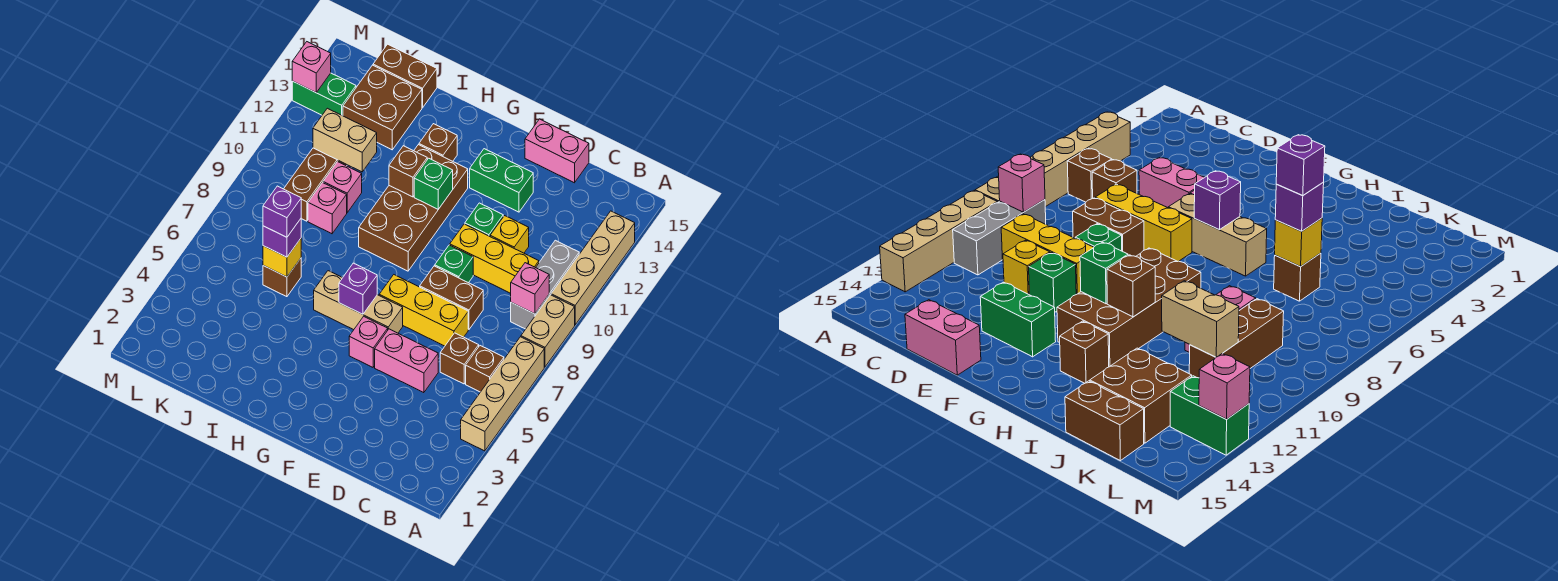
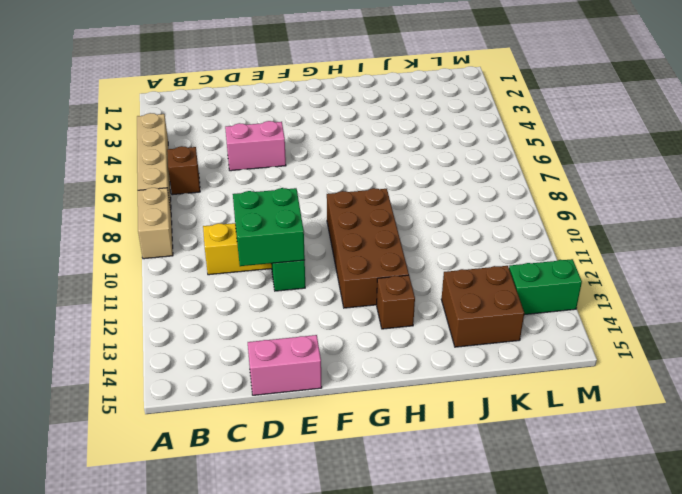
green brick D10:E11 level 2 -> none
none -> tan brick A10:A13 level 1
none -> grey brick B9:B11 level 1
none -> brown brick C6 level 1
none -> yellow brick D7:F7 level 1

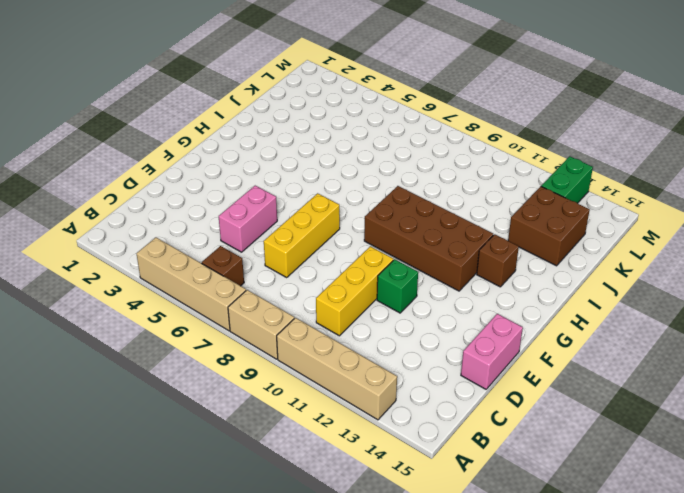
none -> grey brick B9:B11 level 1
none -> brown brick C6 level 1
none -> brown brick D8:E8 level 1
none -> yellow brick D11 level 1

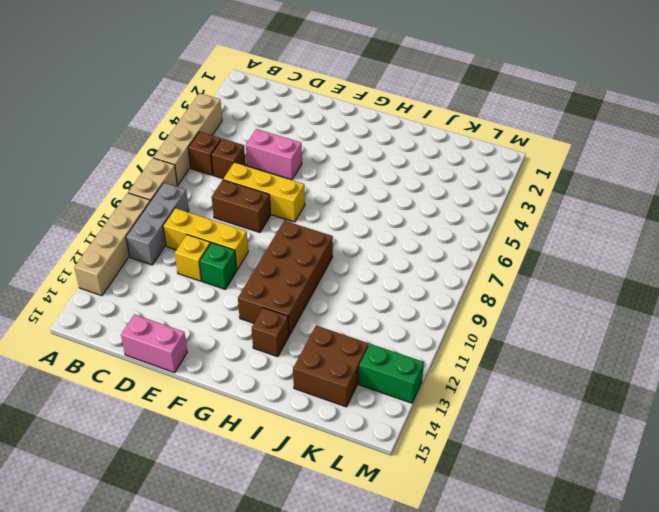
none -> green brick E9 level 1
none -> green brick E13:F13 level 1
none -> pink brick F5 level 1
none -> tan brick F6:H6 level 1

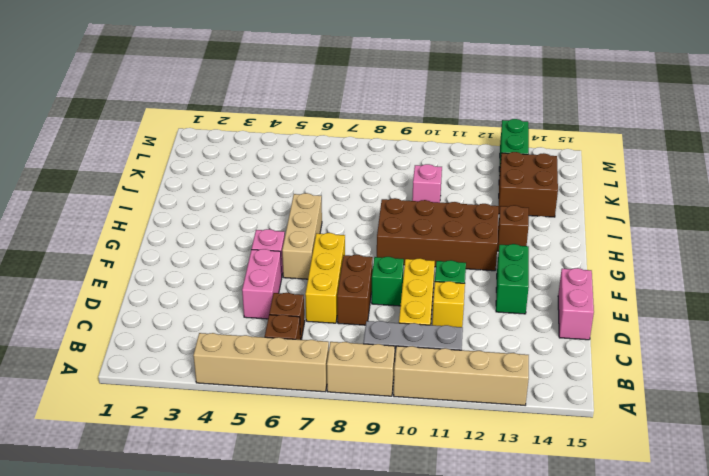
none -> brown brick J6 level 1
none -> pink brick J9 level 1
none -> brown brick J15:K15 level 1
none -> brown brick K9:K11 level 1

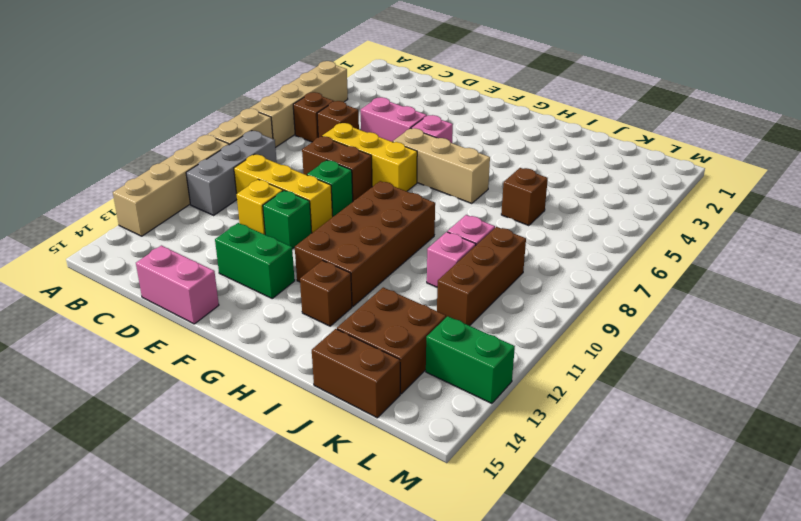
none -> pink brick B9 level 2
none -> purple brick G6 level 2
none -> green brick G11 level 2
none -> brown brick H11 level 2

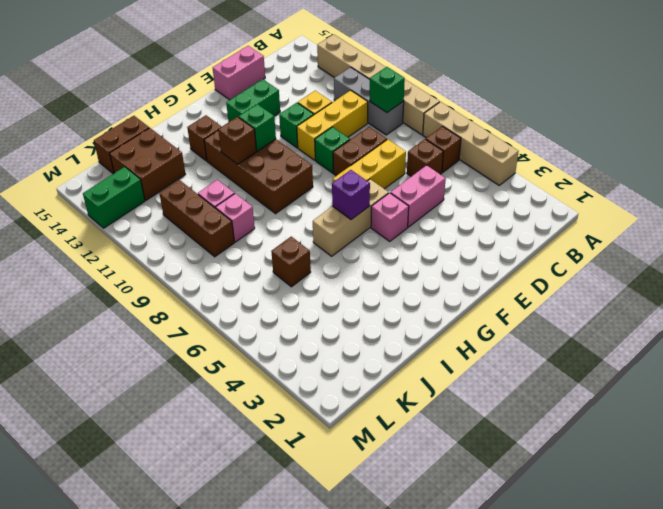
green brick B9 level 2 -> pink brick B9 level 2
none -> yellow brick J6 level 2
none -> tan brick J11:K11 level 2
none -> pink brick M13 level 2
none -> purple brick J6 level 3

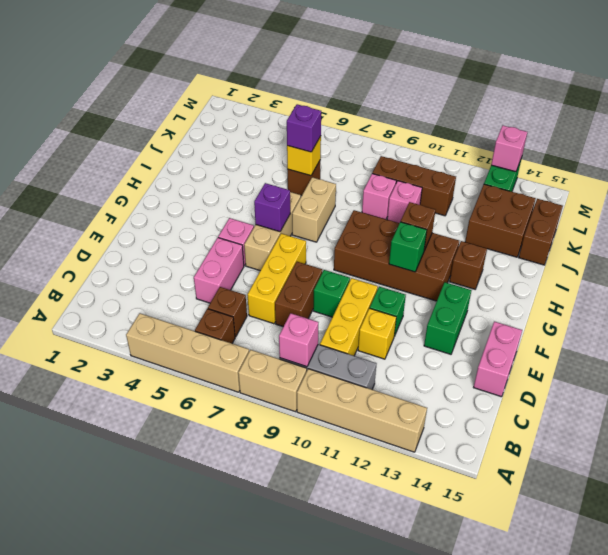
tan brick H7:I7 level 1 -> tan brick J11:K11 level 2
none -> purple brick J6 level 4

